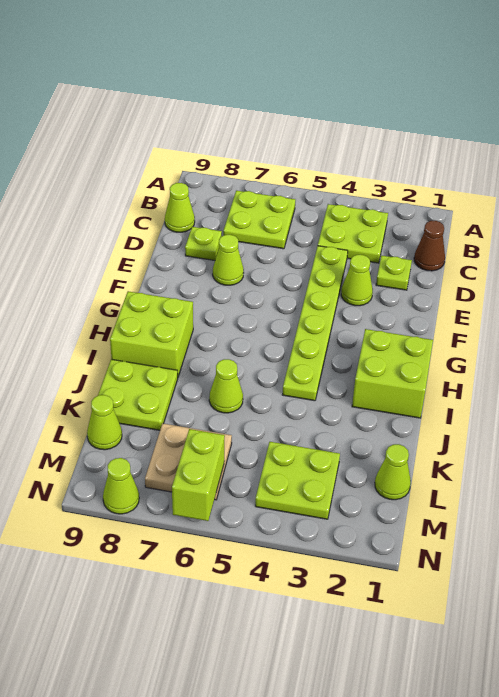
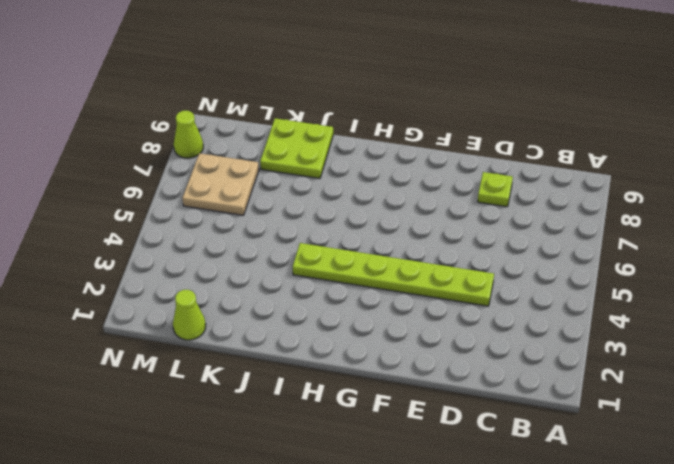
none -> lime plate B3:C4 level 1
none -> lime plate B6:C7 level 1
none -> brown cone C1 level 1

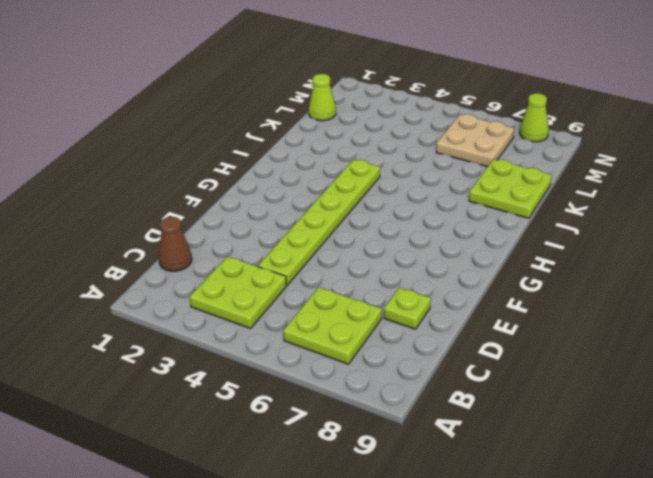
none -> lime cone C9 level 1
none -> lime plate D2 level 1
none -> lime cone E3 level 1

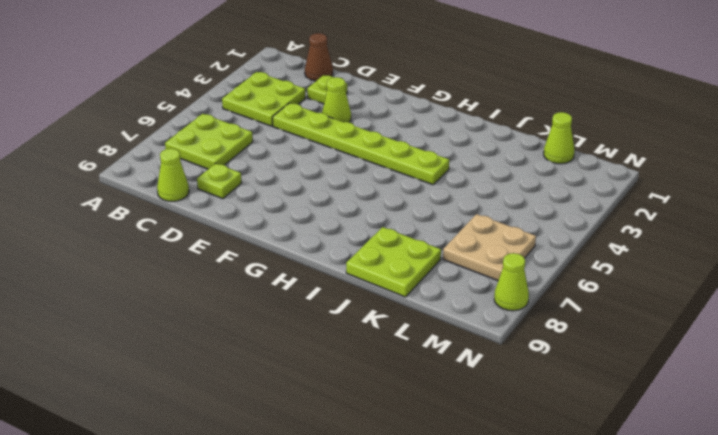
none -> lime cone E7 level 1
none -> lime brick H1:I2 level 1
none -> lime brick H8:I9 level 1

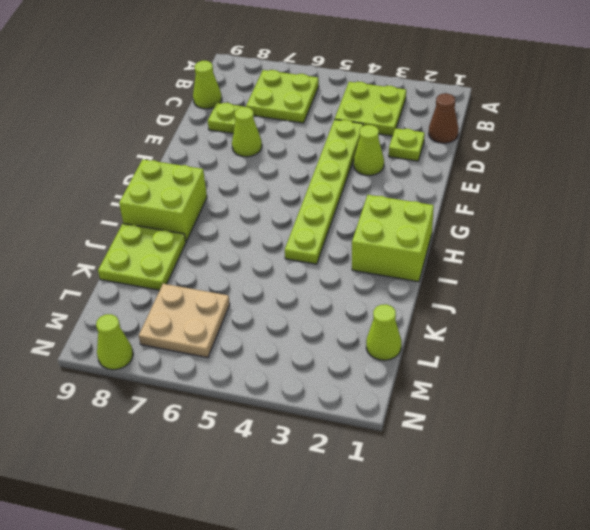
none -> lime cone J6 level 1
none -> lime plate L3:M4 level 1
none -> lime cone L9 level 1

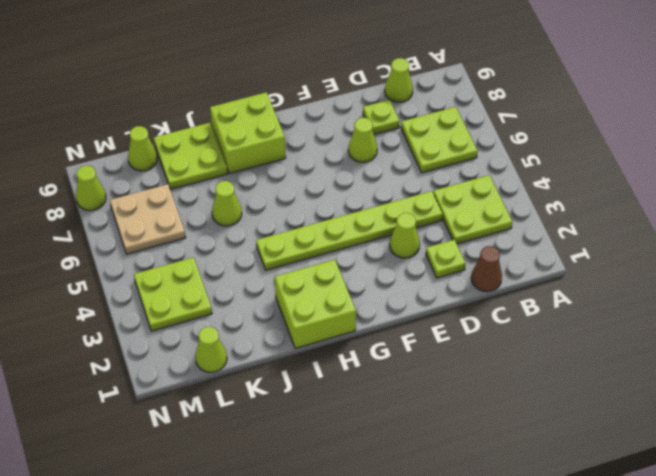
none -> lime brick M6:N6 level 2

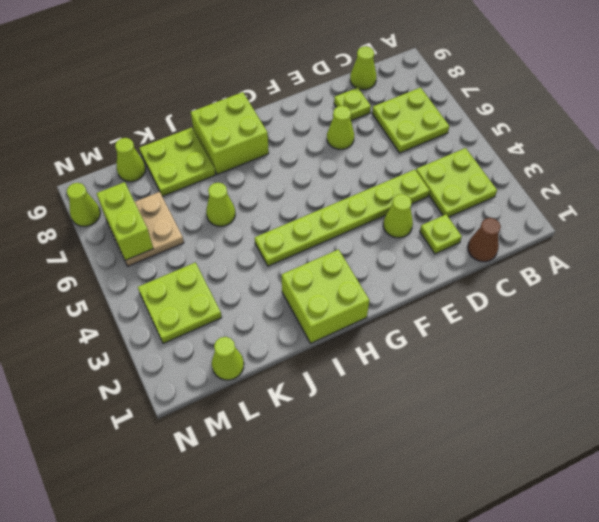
lime brick M6:M7 level 2 -> lime brick M6:N6 level 2

